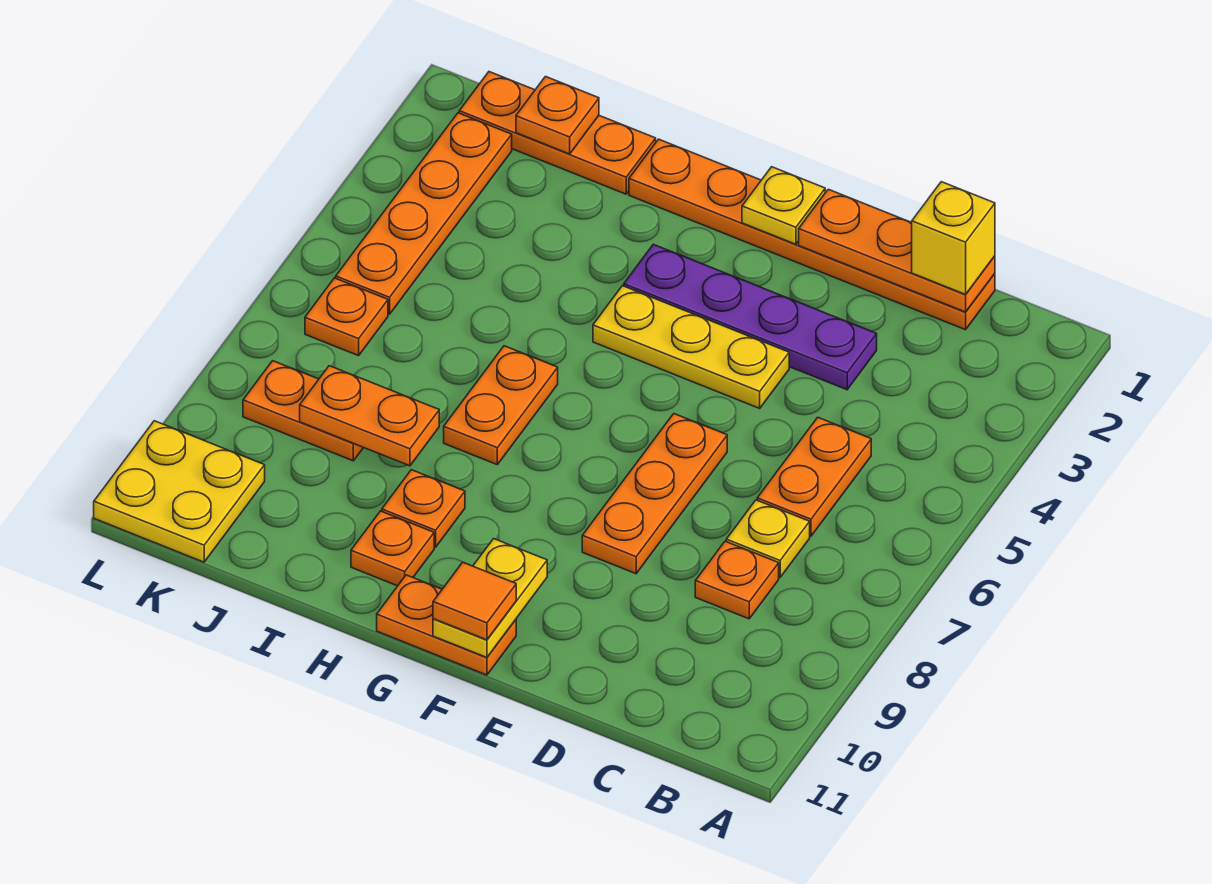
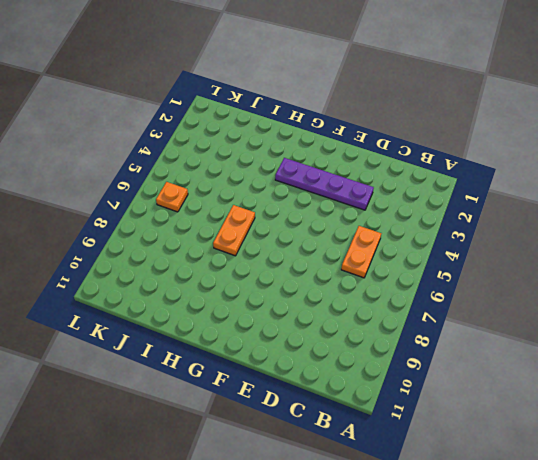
none -> orange plate C1:H1 level 1
none -> yellow plate C7 level 1
none -> orange plate C8 level 1

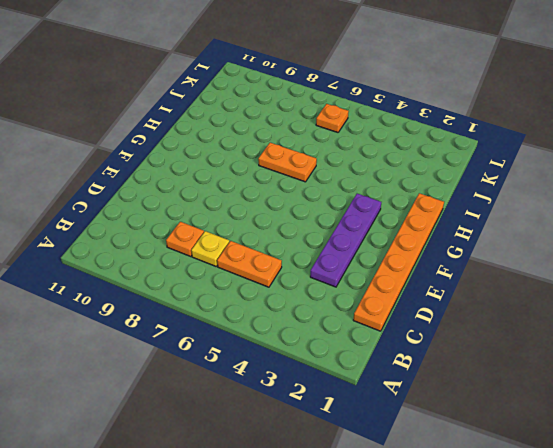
none -> yellow plate E4:G4 level 1
none -> orange plate E6:E8 level 1
none -> orange plate F11:G11 level 1

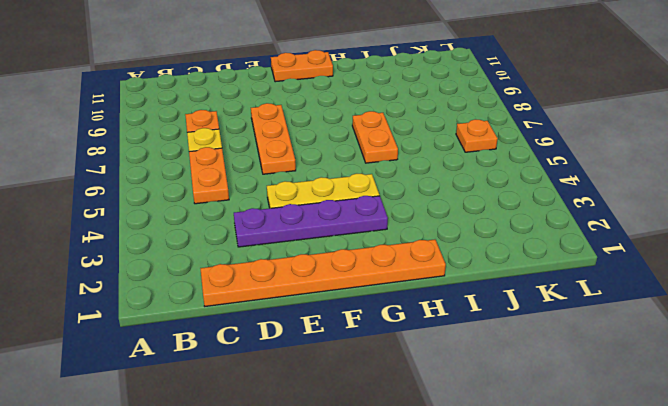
none -> orange plate H9 level 1
none -> orange plate H10 level 1
none -> orange plate I1:K1 level 1

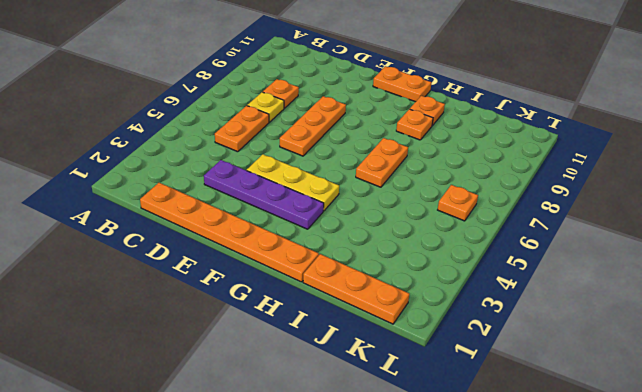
none -> orange plate J8:K8 level 1
none -> orange plate K2:K5 level 1
none -> yellow plate K10:L11 level 1

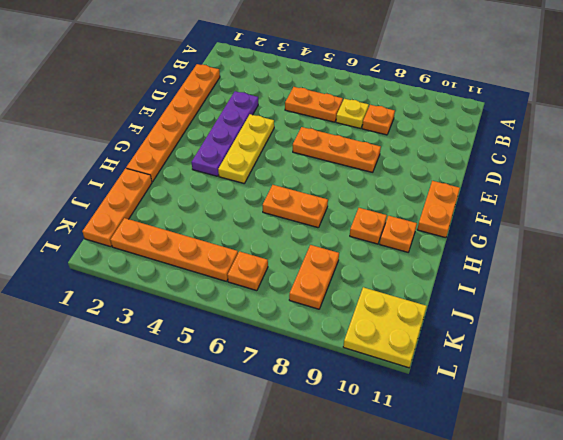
none -> orange plate C1:E1 level 2
none -> yellow plate F1 level 2
none -> yellow plate F10:F11 level 2

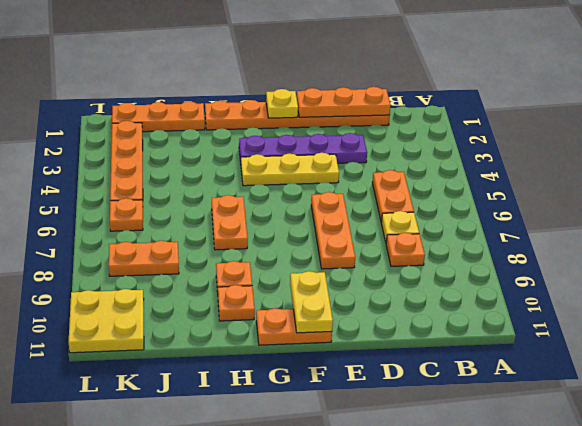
none -> orange plate I8:J8 level 2
none -> orange plate J1 level 2
none -> yellow brick C1 level 3

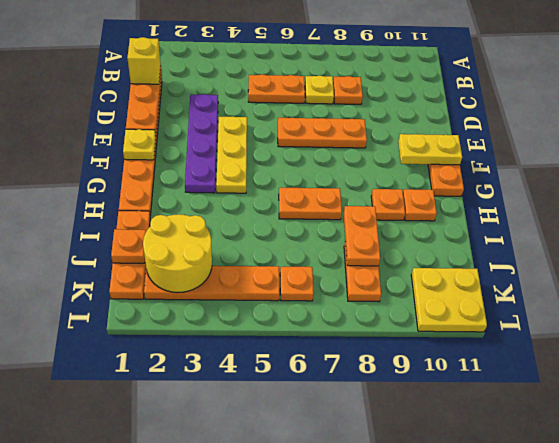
yellow round brick J2:K3 level 2 -> none
none -> orange tile F11 level 3

